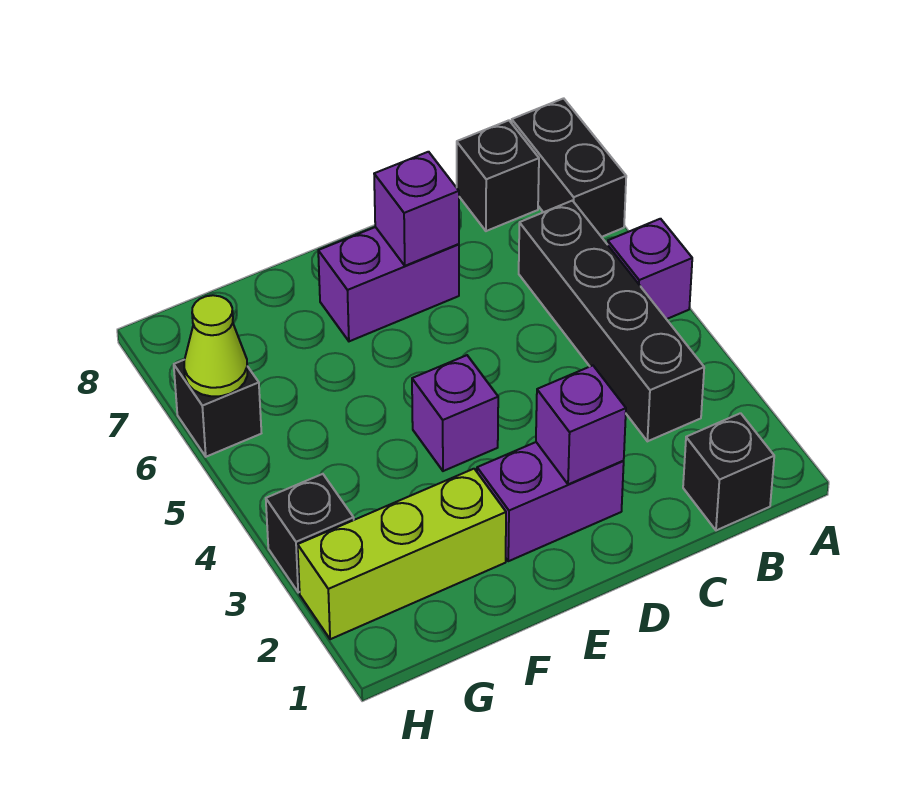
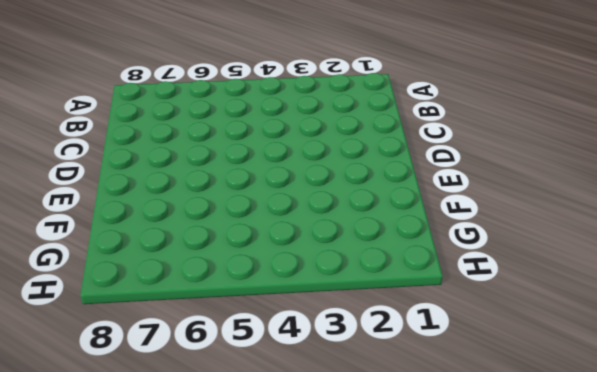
none -> purple brick A5 level 1
none -> black brick A7:A8 level 1
none -> black brick B1 level 1

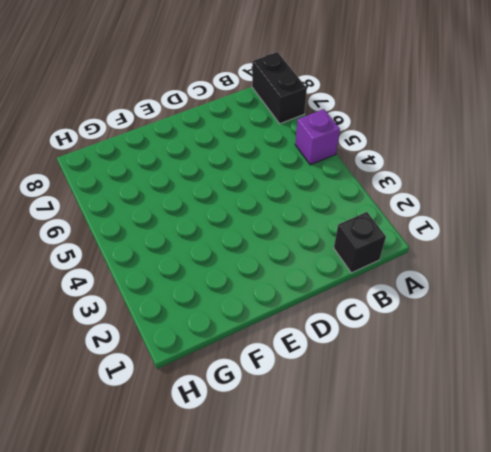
none -> black brick B3:B6 level 1
none -> black brick B8 level 1
none -> purple brick D2:E2 level 1

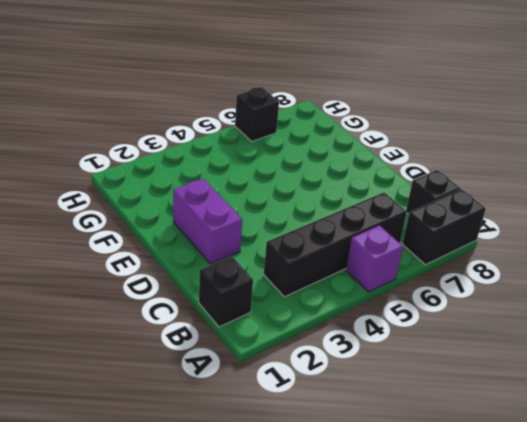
none -> purple brick D7:E7 level 1
none -> purple brick E4 level 1
none -> lime brick F2:H2 level 1

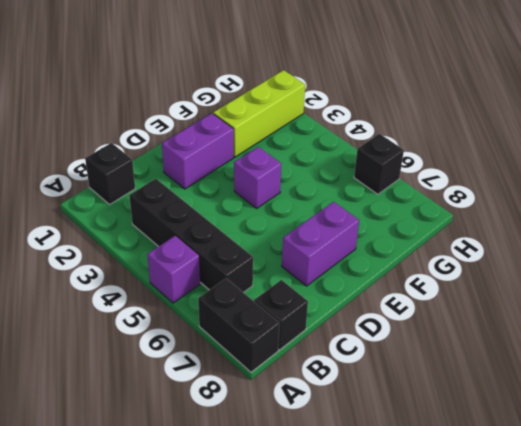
none -> black brick H3 level 1
none -> purple brick D2 level 2
none -> purple brick D7 level 2

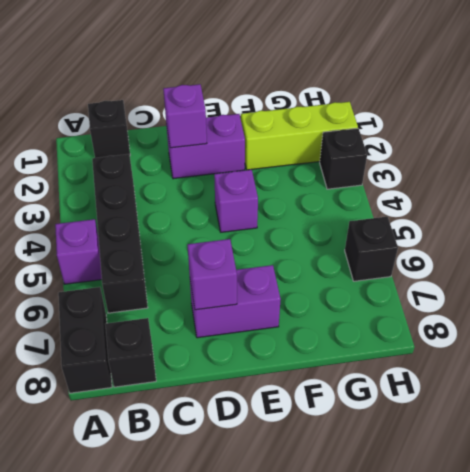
none -> lime cone H6 level 2

